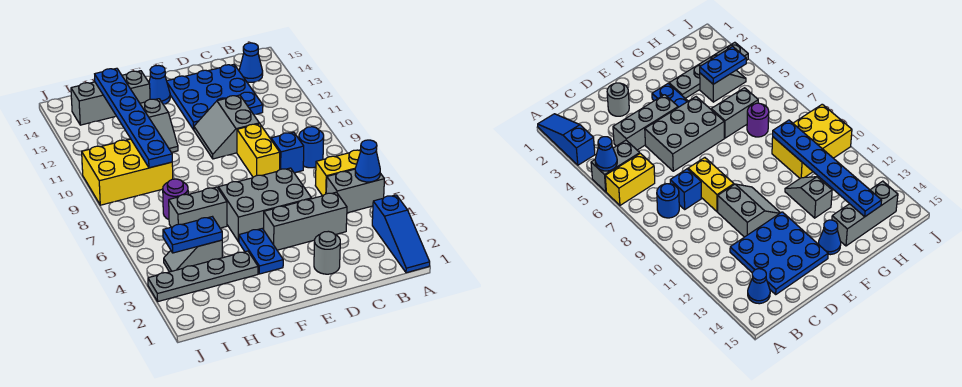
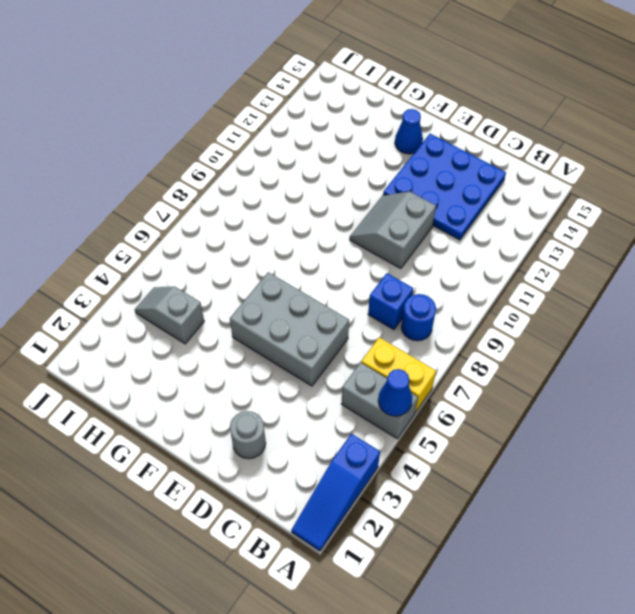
none -> blue cone B14 level 1
none -> grey brick C4:E4 level 1
none -> yellow brick D8:D9 level 1

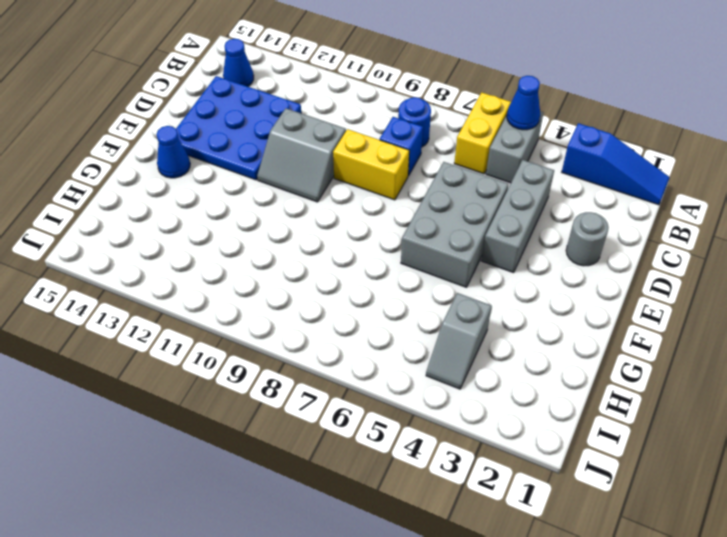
none -> blue plate F3:F4 level 1
none -> grey plate G3:J3 level 1
none -> grey brick G6:H6 level 1

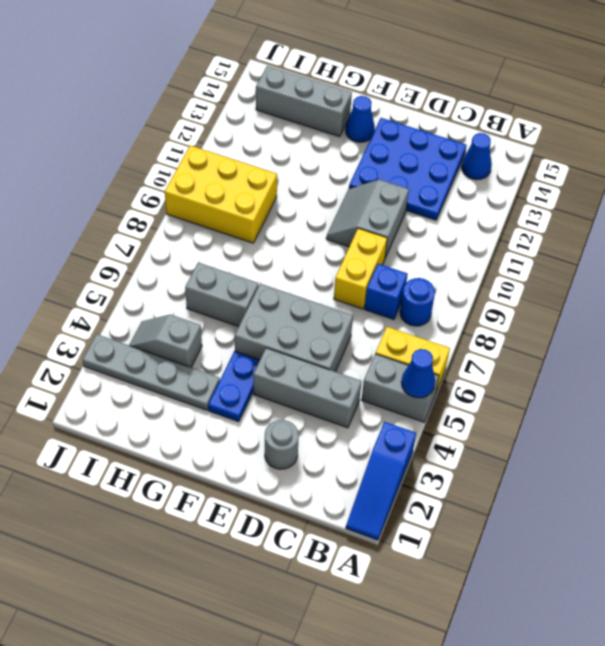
none -> grey slope G11:G12 level 1 top 12
none -> purple round brick H7 level 1
none -> blue plate H4:I4 level 2

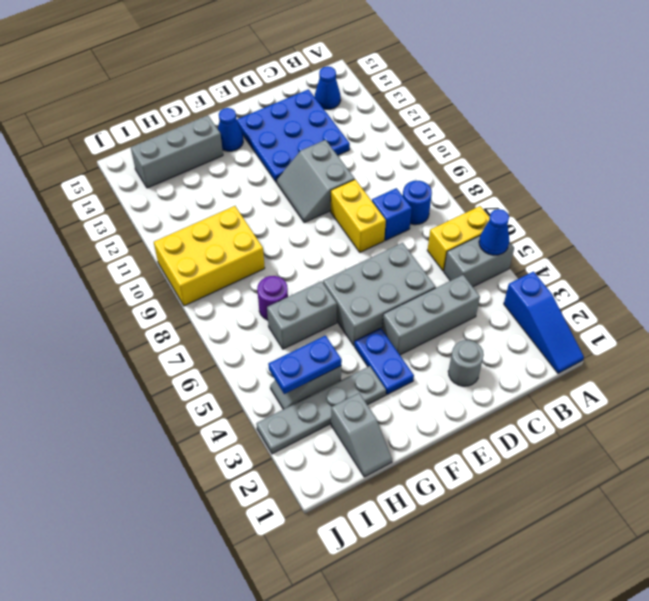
grey slope H1:H2 level 1 top 2 -> grey slope G11:G12 level 1 top 12
none -> blue plate H9:H14 level 2

